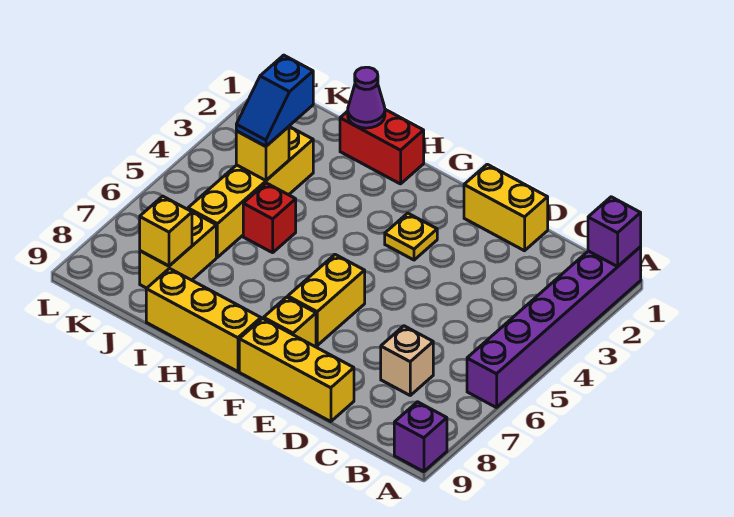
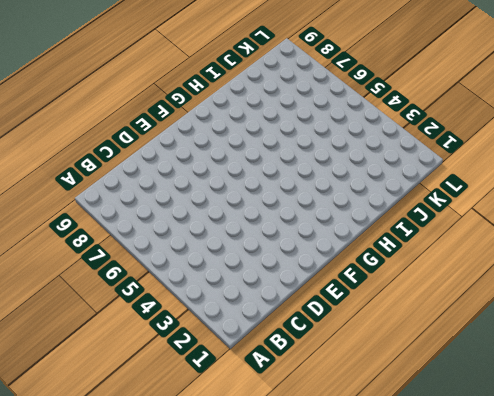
none -> purple brick A1:A6 level 1
none -> purple brick A9 level 1
none -> tan brick C7 level 1

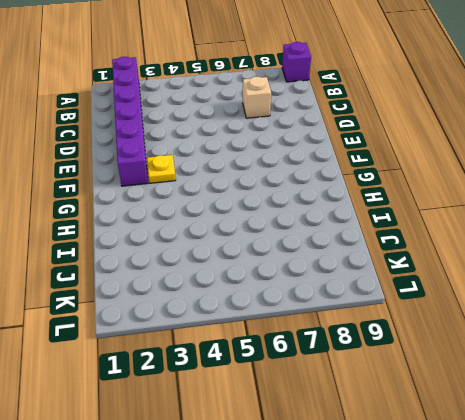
purple brick A2:F2 level 1 -> purple brick A1:A6 level 1
none -> yellow brick D1:E1 level 1
none -> yellow brick D9:F9 level 1
none -> yellow brick F6:F7 level 1

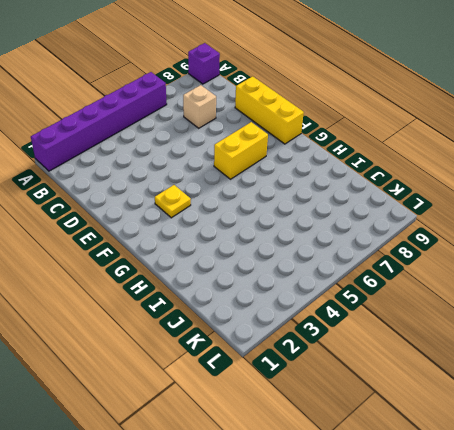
none -> yellow brick D1:E1 level 1
none -> yellow brick F8 level 1
none -> yellow brick G9:I9 level 1

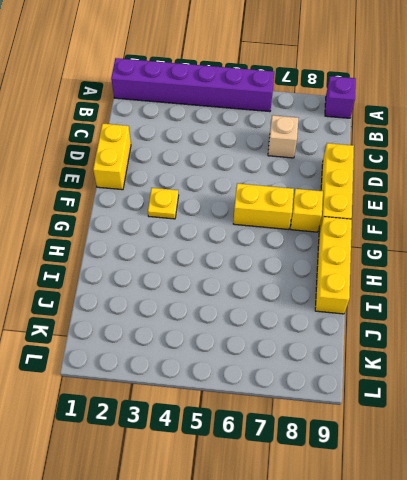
none -> red brick H1:I1 level 1
none -> red brick I5 level 1
none -> yellow brick J3:J6 level 1

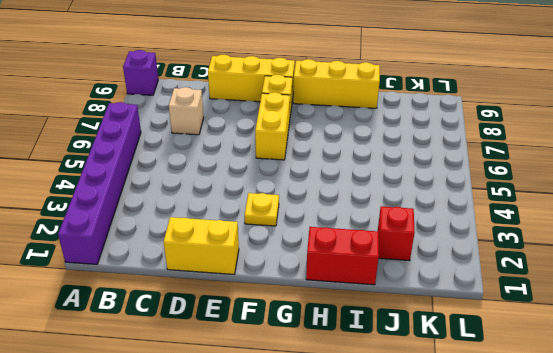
red brick J2 level 1 -> red brick I5 level 1
none -> yellow brick J3:J6 level 1
none -> yellow brick J7:J8 level 1
none -> purple brick A1 level 2

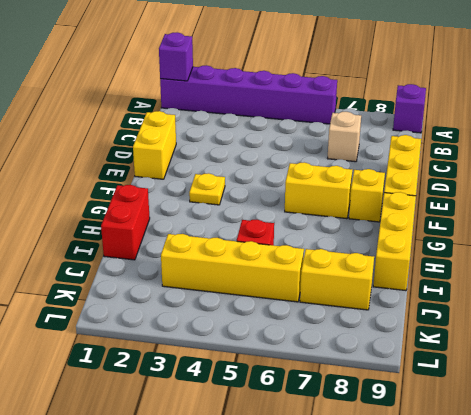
none -> purple cone I1 level 2
none -> yellow brick J4 level 2
none -> yellow brick J8 level 2

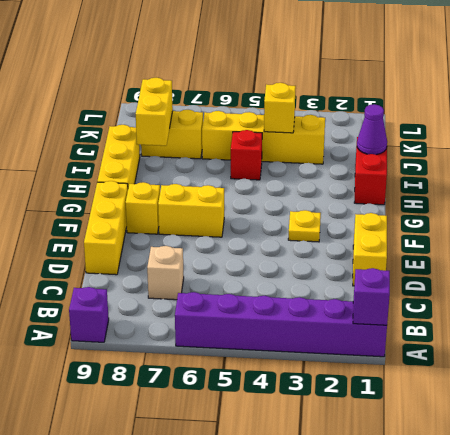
yellow brick I8:J8 level 2 -> yellow brick J8 level 2
none -> blue slope J3:J4 level 3 top 3

